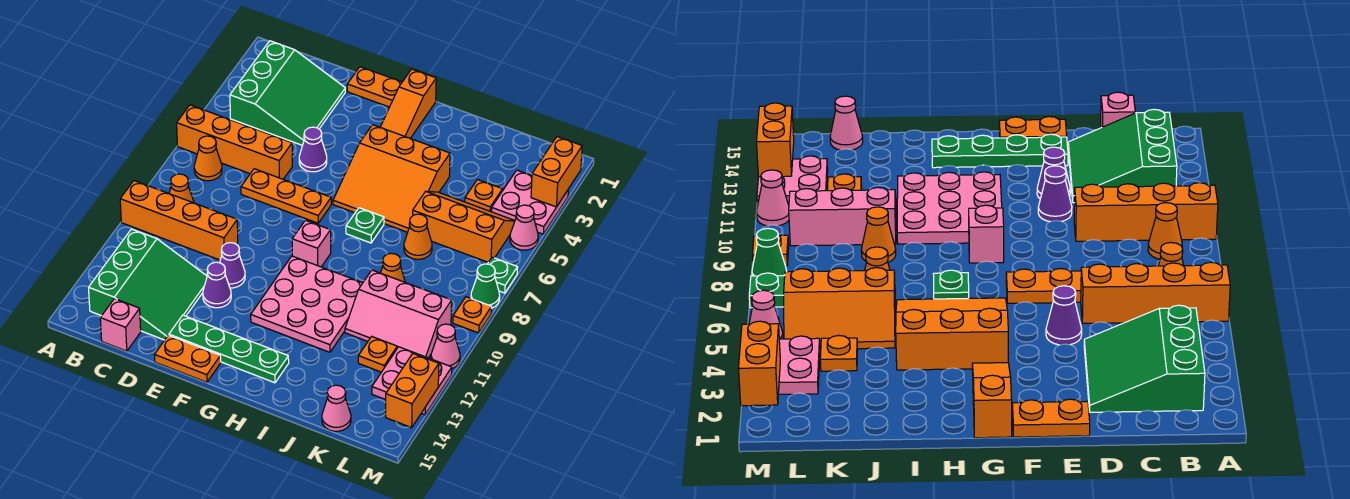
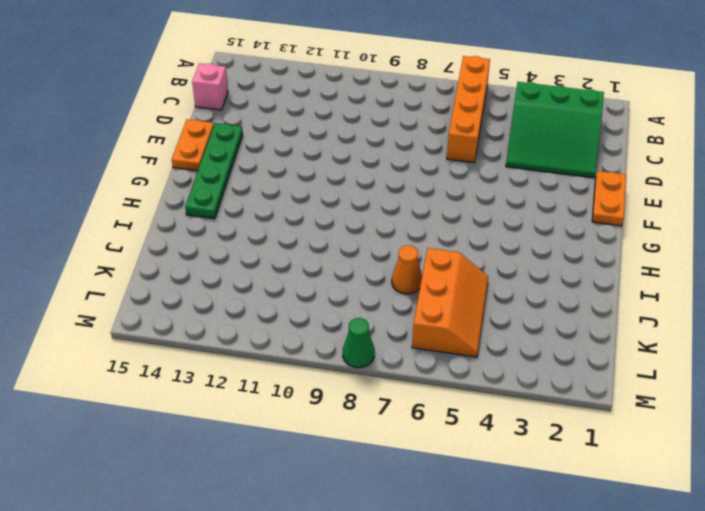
none -> orange brick A10:D10 level 1
none -> orange cone B7 level 1
none -> orange cone B9 level 1
none -> green slope B12:D14 level 1 top B

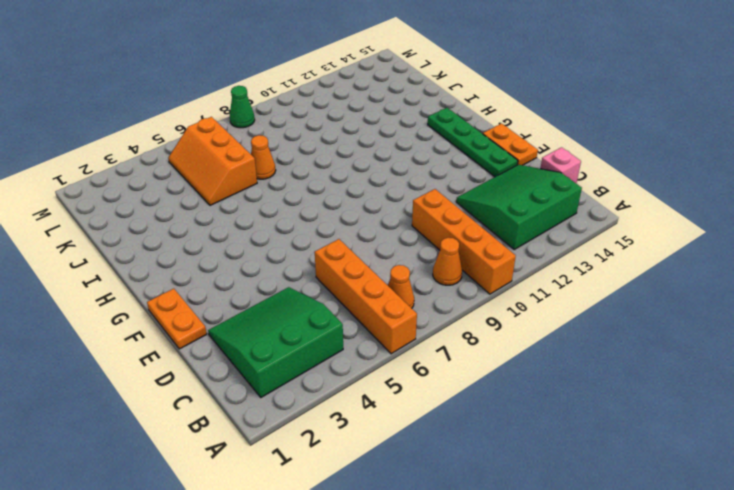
none -> orange plate D7:F7 level 1
none -> purple cone E5 level 1
none -> purple cone E11 level 1
none -> purple cone E12 level 1

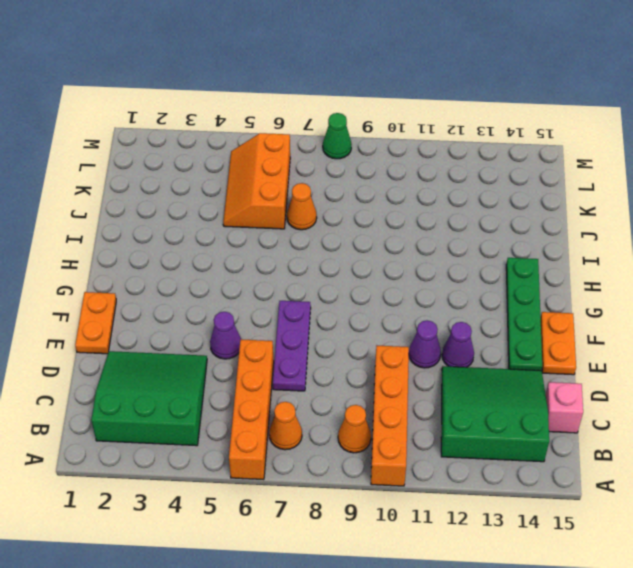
purple plate D7:F7 level 1 -> orange plate D7:F7 level 1
none -> orange slope G1:G3 level 1 top 1
none -> orange slope G4:I6 level 1 top 4
none -> pink brick G9 level 1
none -> pink plate G10:I12 level 1

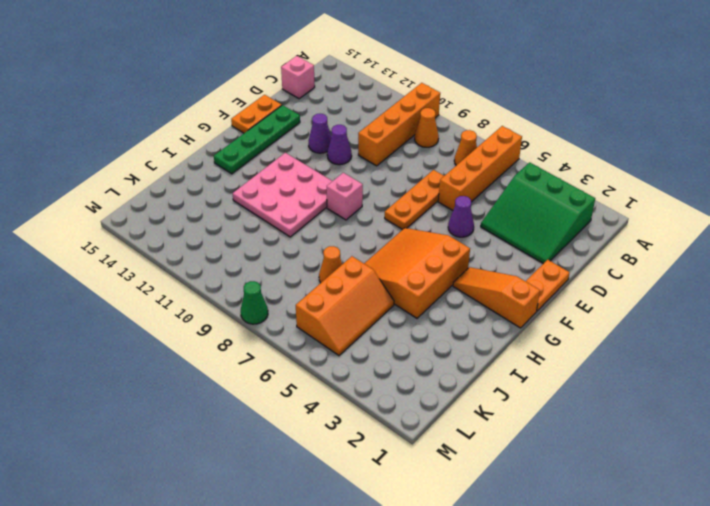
none -> green slope B12:D14 level 1 top B
none -> green plate H7 level 1
none -> orange cone J9 level 1
none -> pink slope J10:L11 level 1 top 10

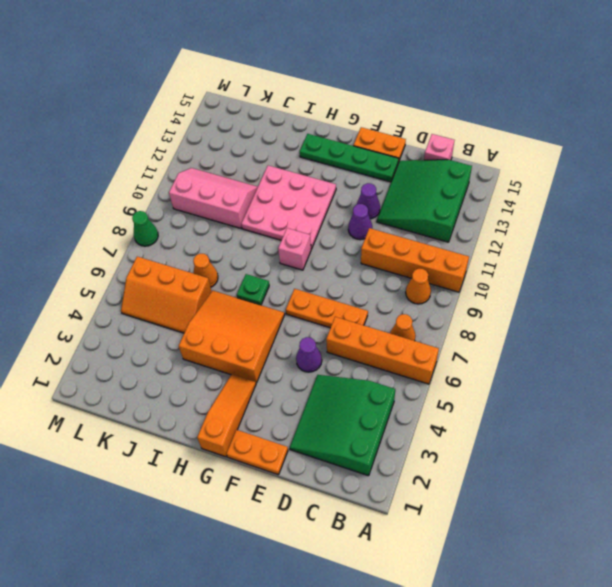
none -> orange cone J9 level 1
none -> orange plate K4 level 1
none -> orange plate K12 level 1
none -> pink cone K15 level 1

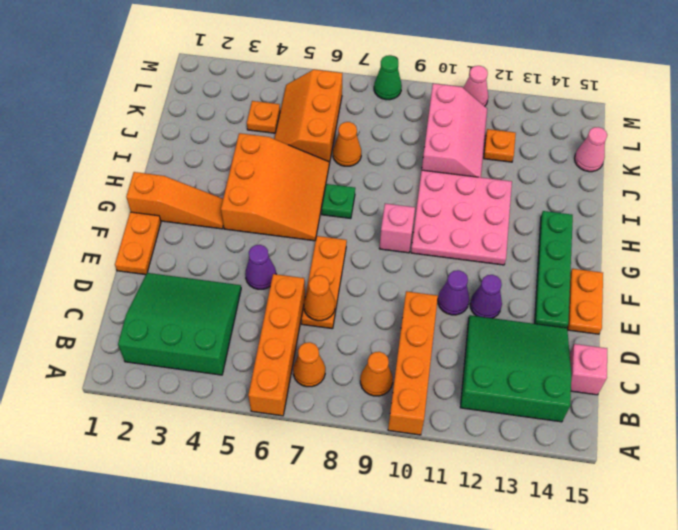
orange cone D7 level 2 -> orange cone J9 level 1
none -> pink plate L3:M4 level 1
none -> pink plate L12:M13 level 1
none -> pink cone M5 level 1
none -> green plate M7 level 1

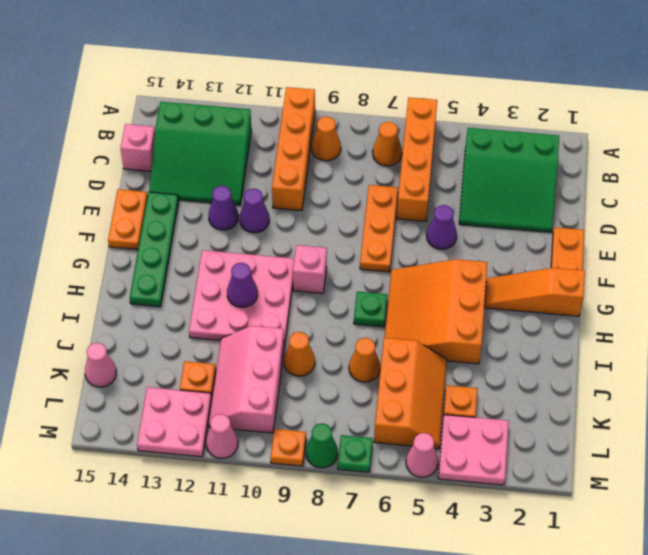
purple cone H11 level 2 -> none
none -> orange brick M2:M3 level 2
none -> orange brick M13:M14 level 2

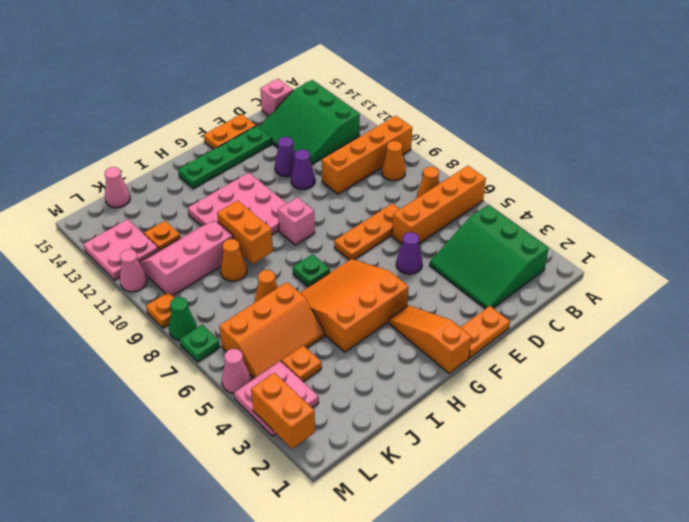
orange brick I9:I10 level 2 -> orange brick M13:M14 level 2

